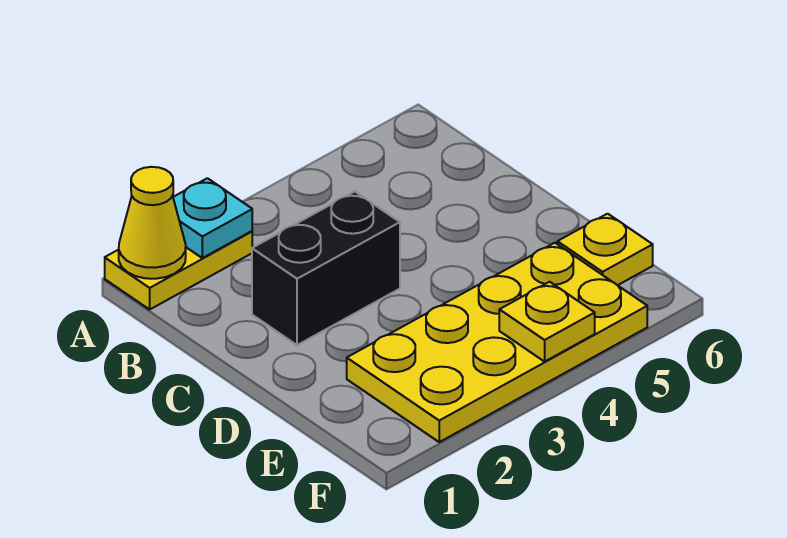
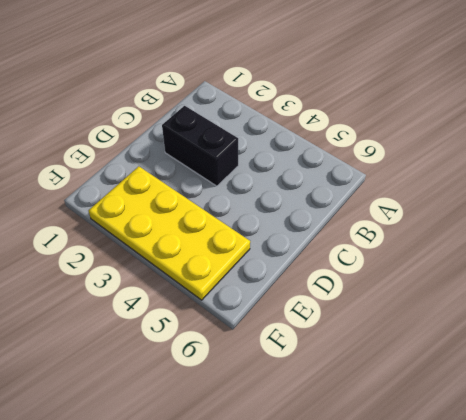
none -> yellow plate A1:A2 level 1
none -> yellow plate E6 level 1

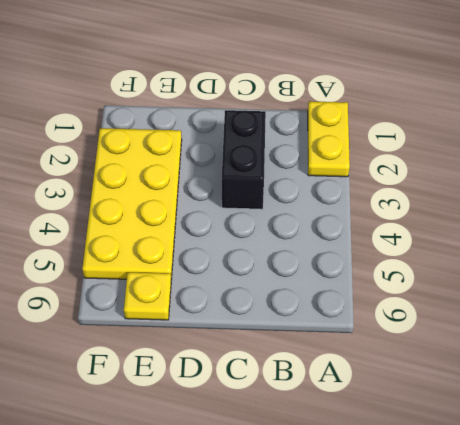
none -> yellow cone A1 level 2
none -> cyan plate A2 level 2

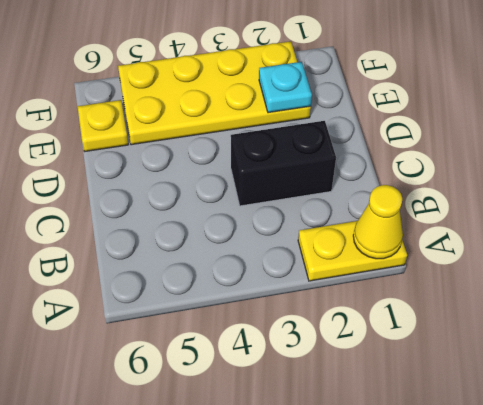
cyan plate E2 level 2 -> cyan plate A2 level 2
none -> yellow plate F4 level 2

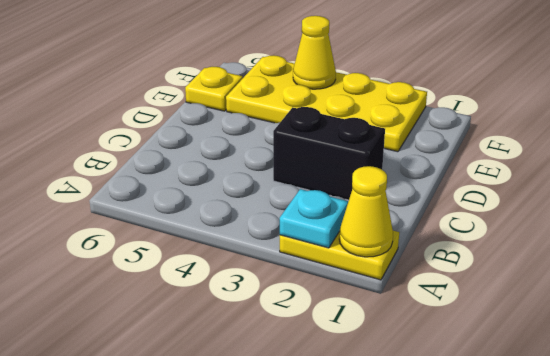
yellow cone F4 level 2 -> yellow plate F4 level 2

